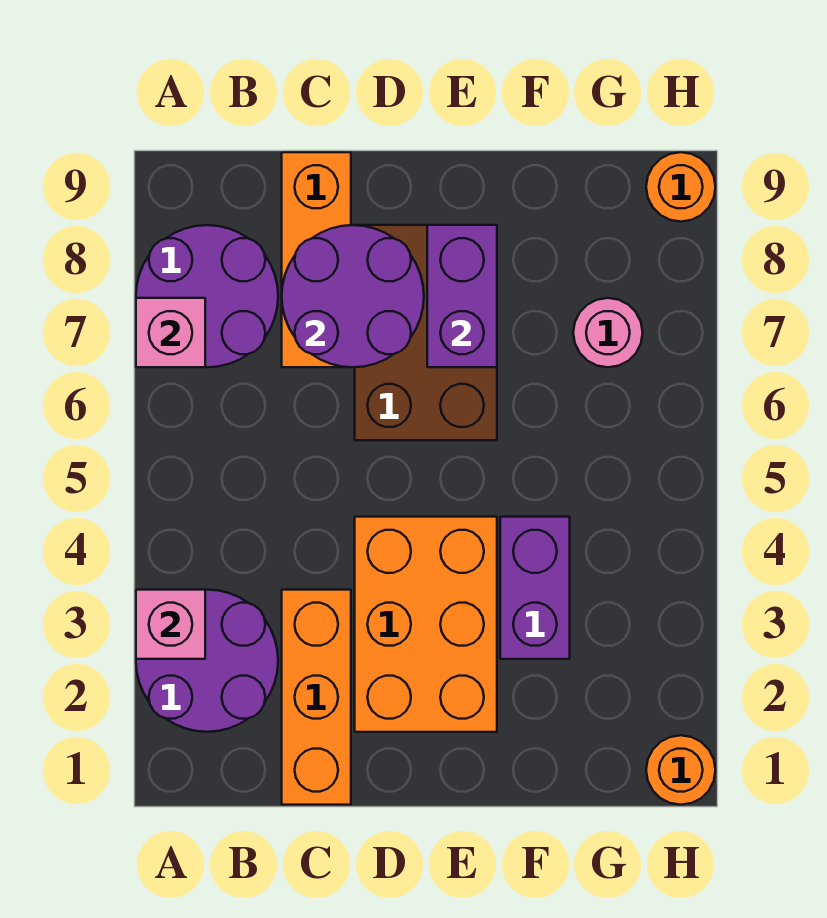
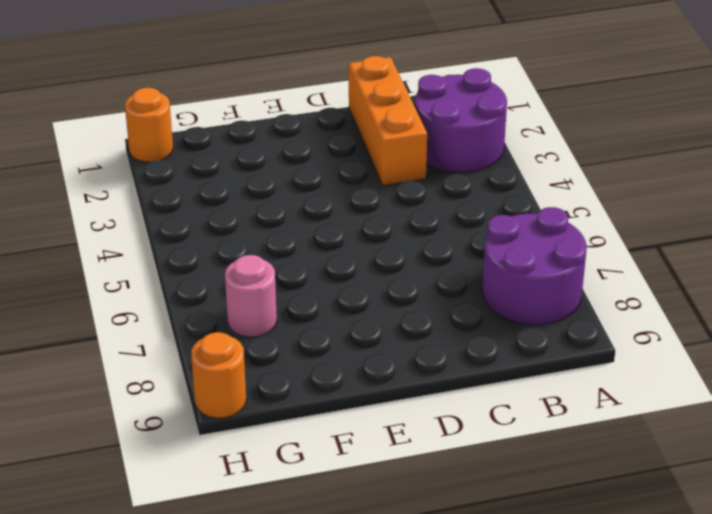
none -> orange brick C7:C9 level 1
none -> orange brick D2:E4 level 1
none -> brown brick D6:E8 level 1

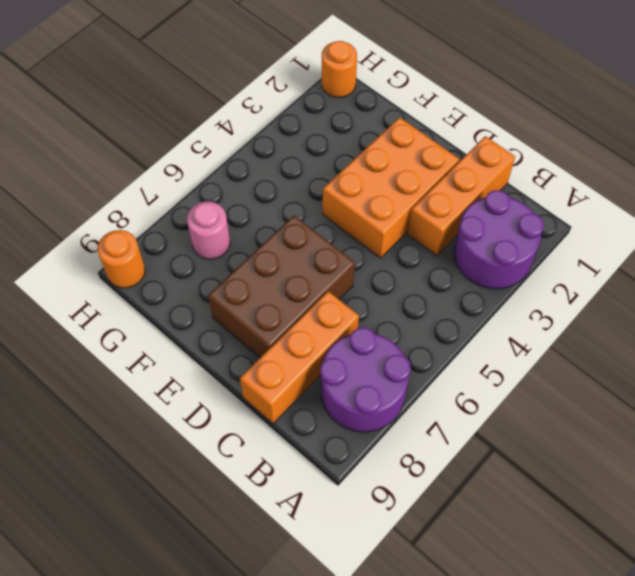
none -> purple brick F3:F4 level 1
none -> pink brick A3 level 2
none -> pink brick A7 level 2

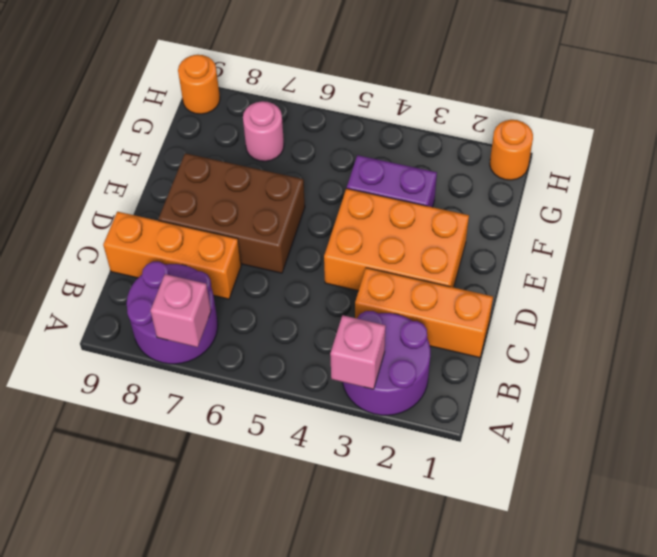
none -> purple round brick C7:D8 level 2
none -> purple brick E7:E8 level 2

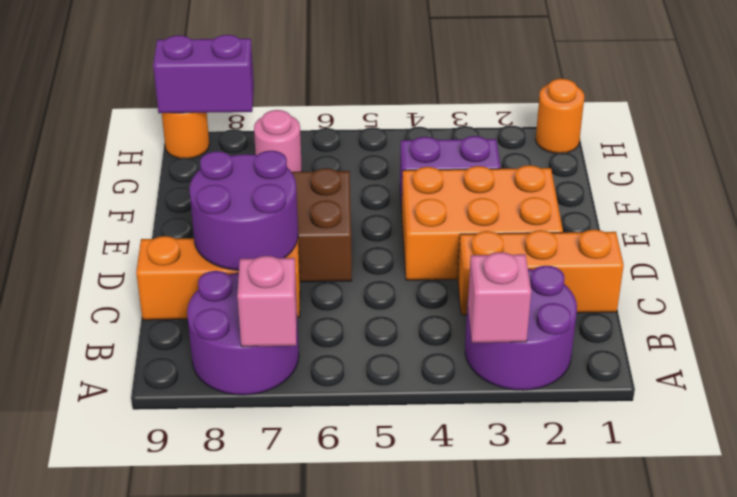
purple brick H8:H9 level 2 -> purple brick E7:E8 level 2

